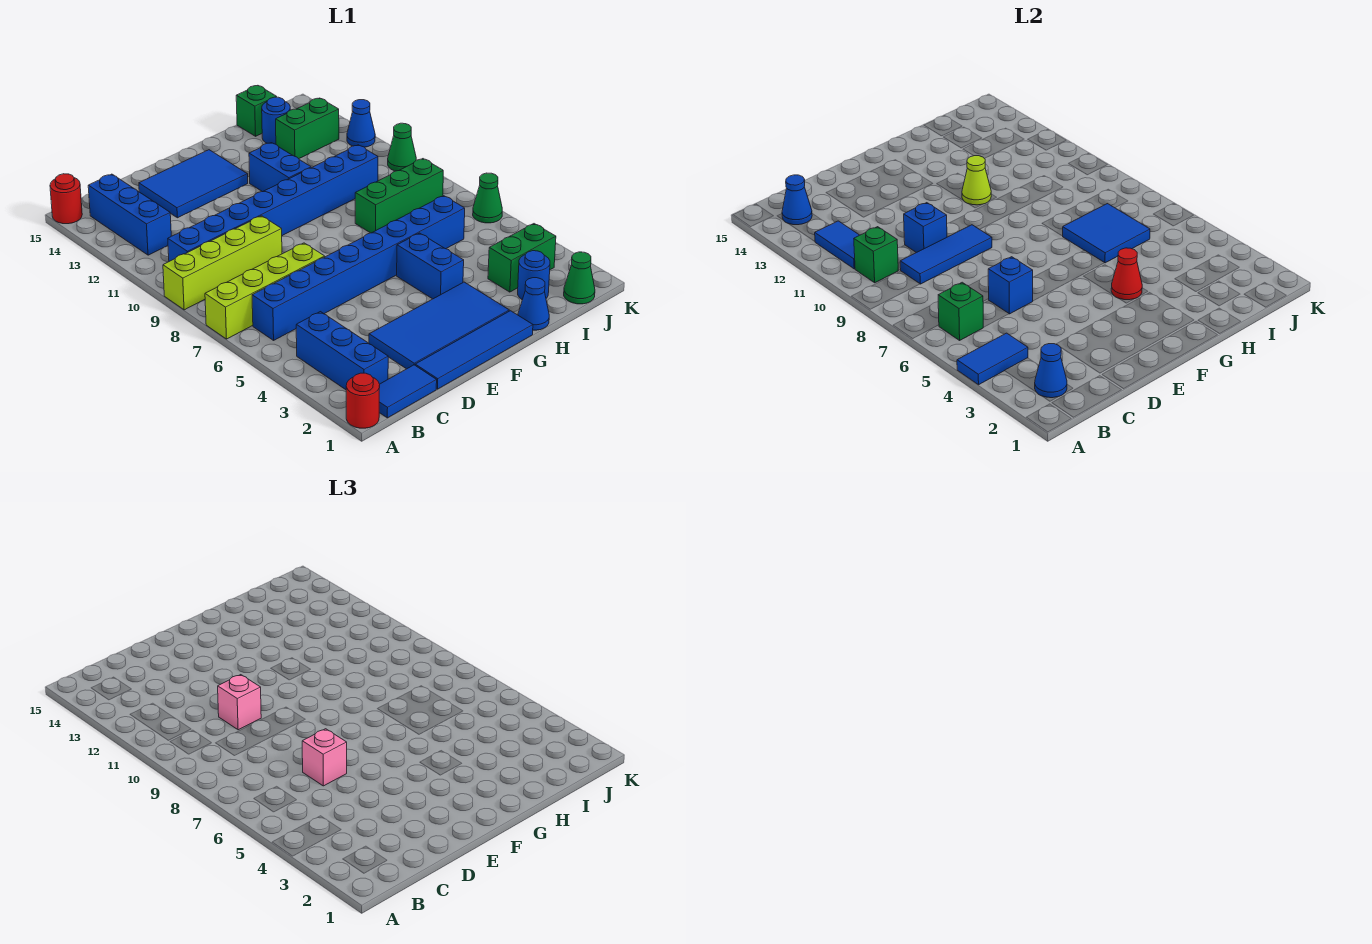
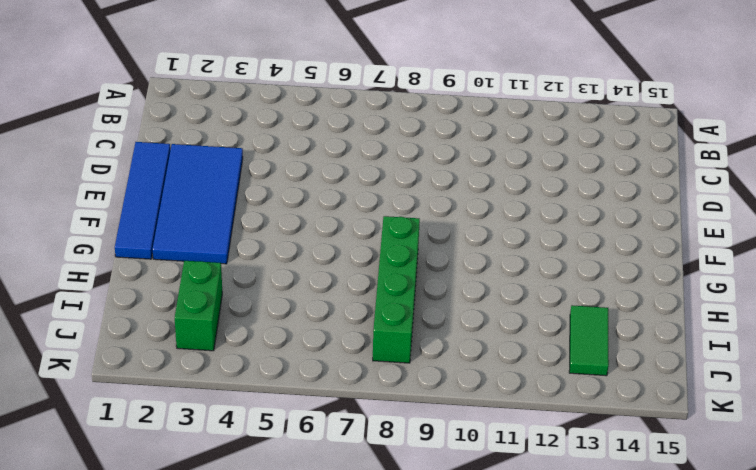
green brick G8:J8 level 1 -> green brick H8:J8 level 1
green tile I13:J13 level 1 -> green brick I13:J13 level 1
none -> red round brick A1 level 1
none -> lime brick A7:D7 level 1
none -> lime brick A9:D9 level 1
none -> red round brick A15 level 1

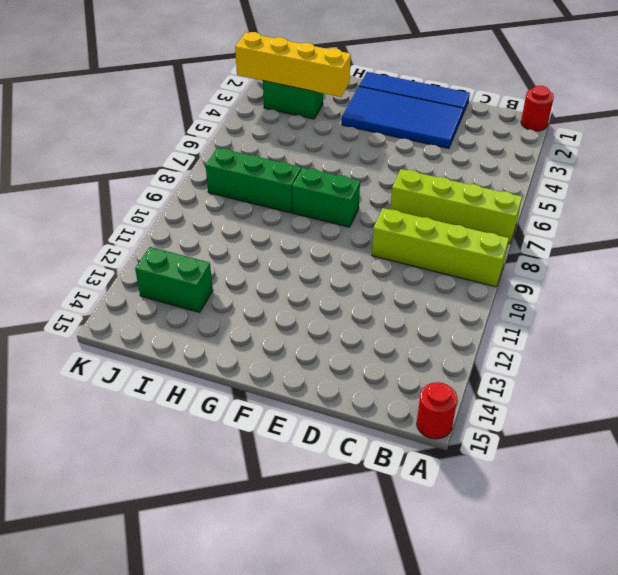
green brick F8:G8 level 1 -> none
yellow brick H3:K3 level 2 -> none
none -> blue tile B1:C1 level 1
none -> blue brick B2:B4 level 1
none -> blue brick B6:I6 level 1
none -> blue brick B10:I10 level 1

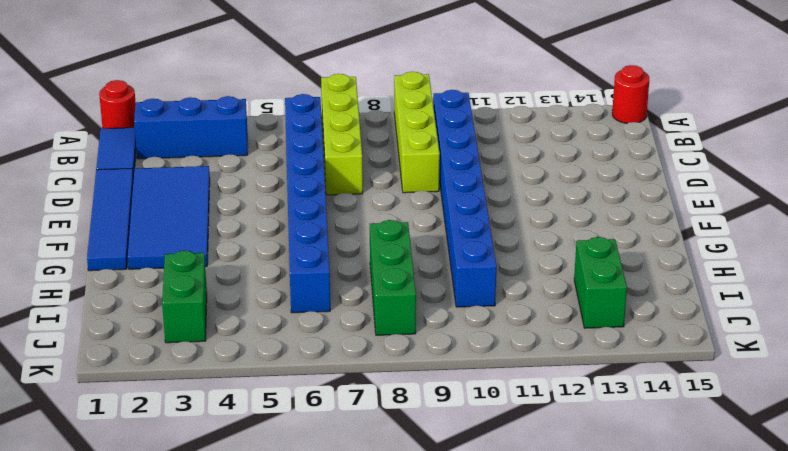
none -> blue brick B12:B14 level 1
none -> blue tile D13:F14 level 1
none -> blue brick G4:G5 level 1
none -> blue brick G11:G12 level 1

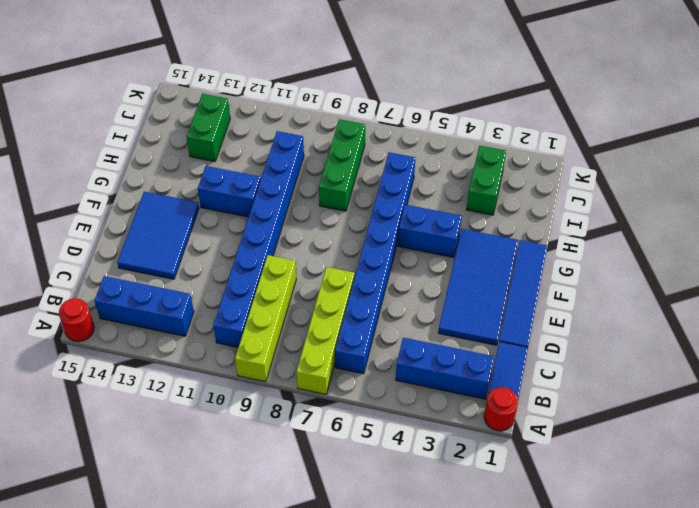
none -> blue cone H1 level 1
none -> blue round brick I2 level 1
none -> blue round brick I14 level 1
none -> green brick I15 level 1

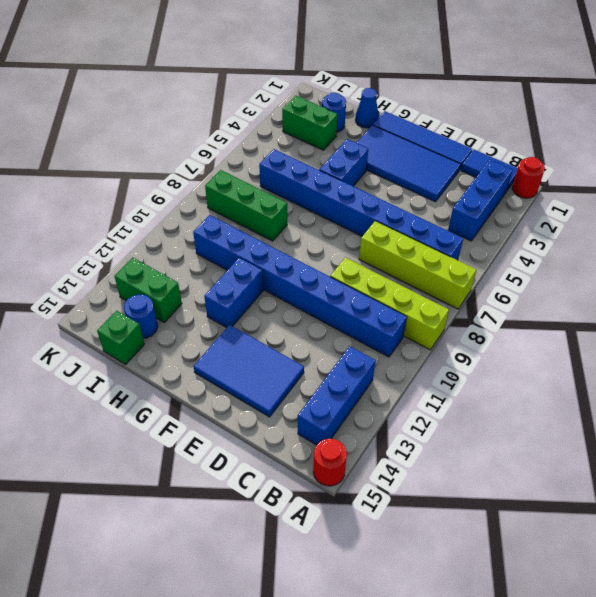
none -> green cone J1 level 1
none -> green cone K6 level 1
none -> green cone K10 level 1
none -> blue cone K12 level 1

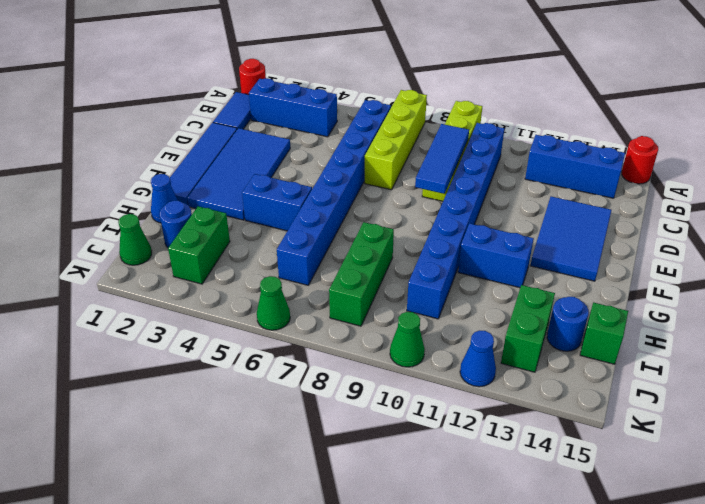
none -> blue tile A4:B4 level 2
none -> blue cone B2 level 2
none -> green brick B6 level 2
none -> green brick B10 level 2

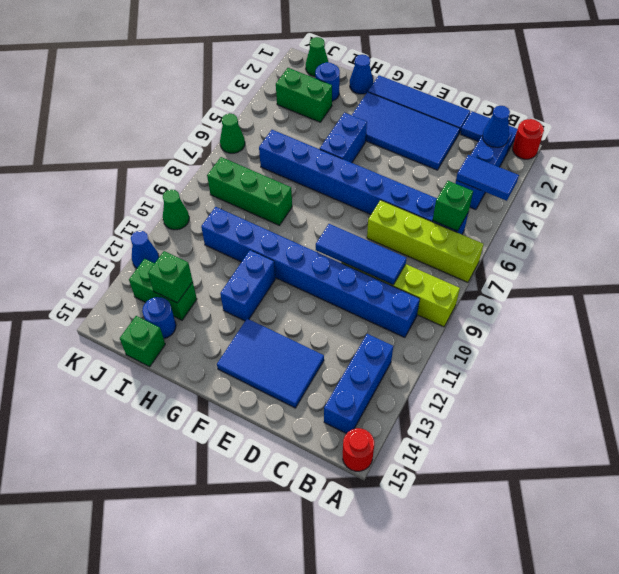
green brick I13 level 2 -> green brick B10 level 2
none -> blue tile B11:B12 level 2
none -> blue cone B14 level 2
none -> blue brick D6 level 2
none -> blue brick D10 level 2

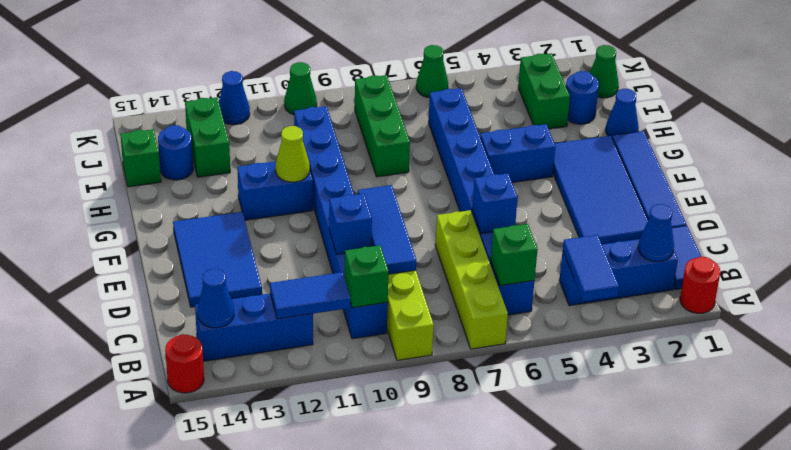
none -> red cone G4 level 2
none -> blue tile H6:I7 level 2
none -> pink brick D6 level 3
none -> pink brick D10 level 3

